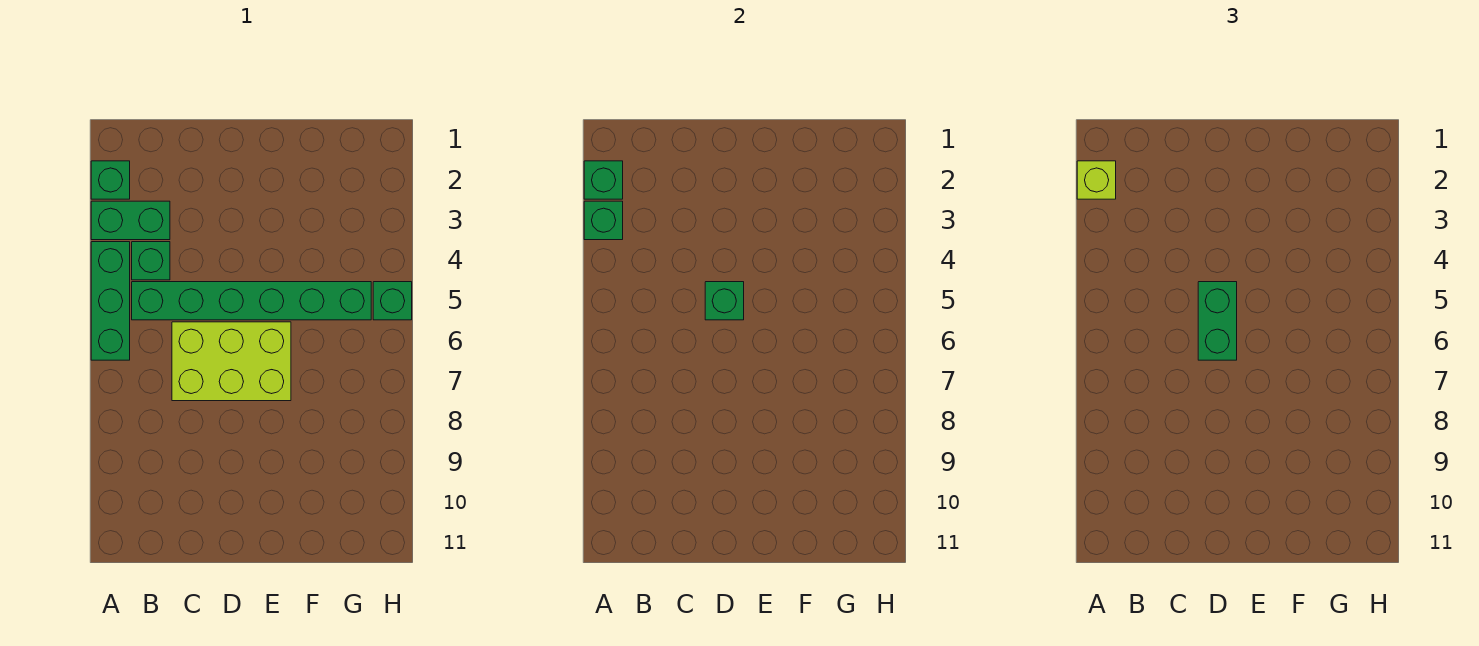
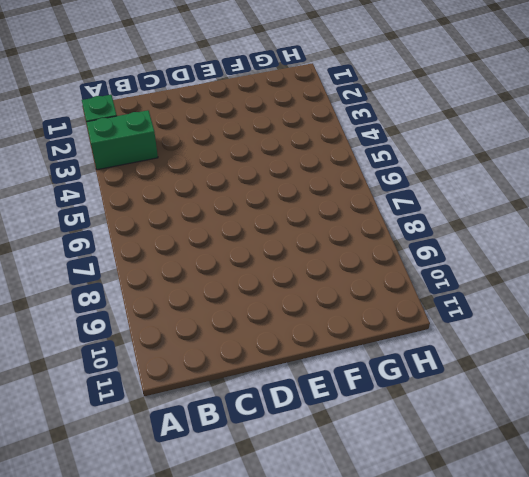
none -> green brick A4:A6 level 1
none -> green brick B4 level 1
none -> green brick B5:G5 level 1

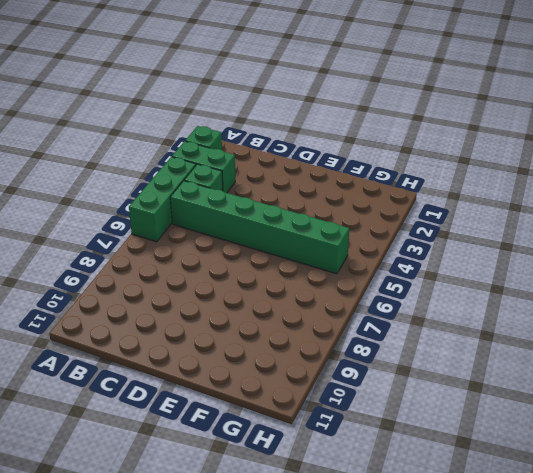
none -> lime brick C6:E7 level 1
none -> green brick H5 level 1
none -> green brick A2 level 2

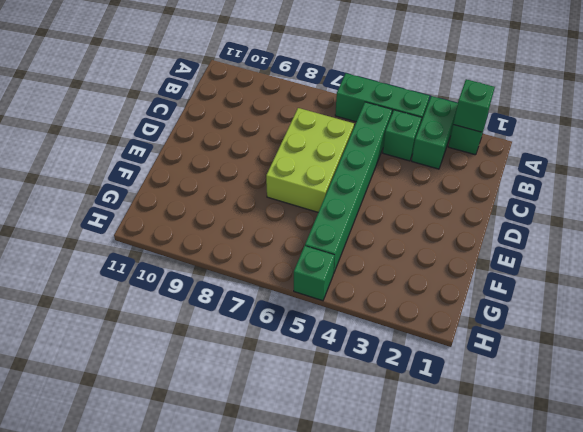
none -> green brick A3 level 2
none -> green brick D5 level 2
none -> lime brick A2 level 3

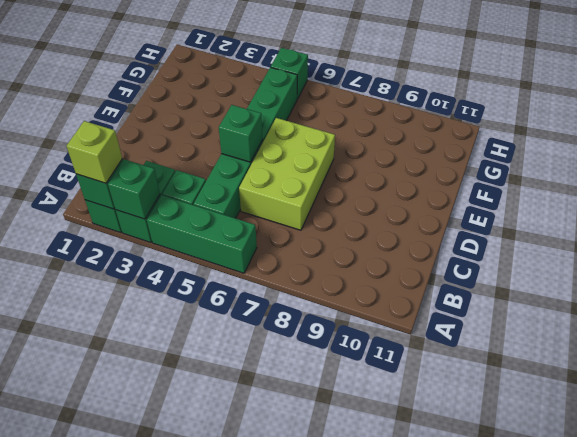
none -> green brick D5:D6 level 3

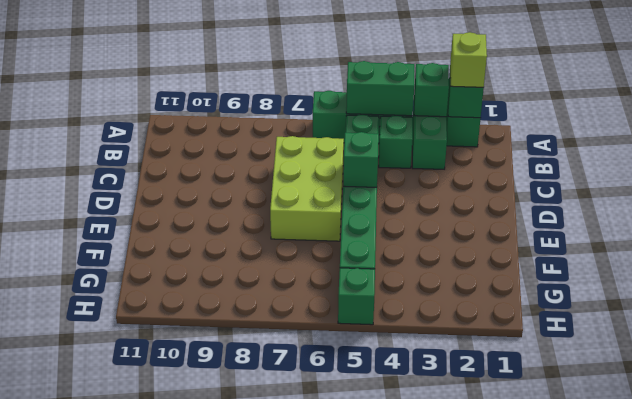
green brick A4:A5 level 2 -> green brick D5:D6 level 3

